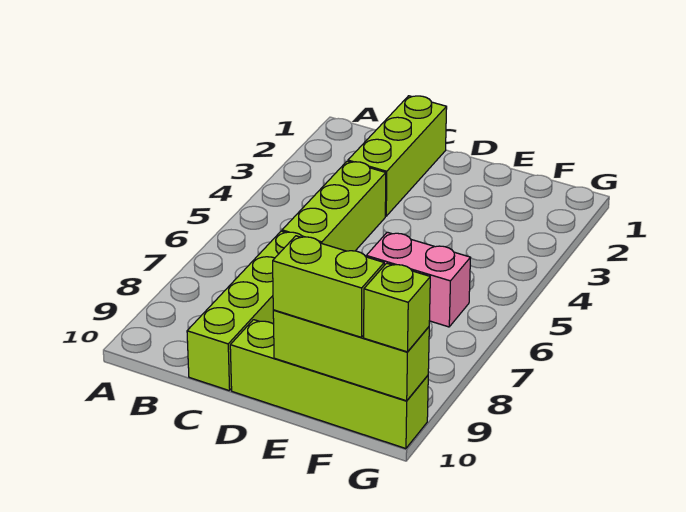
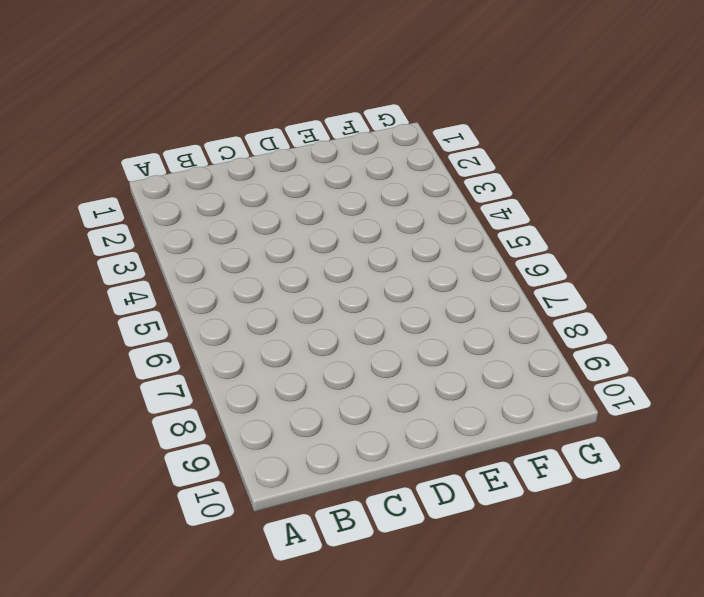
none -> lime brick C1:C3 level 1
none -> lime brick C4:C6 level 1

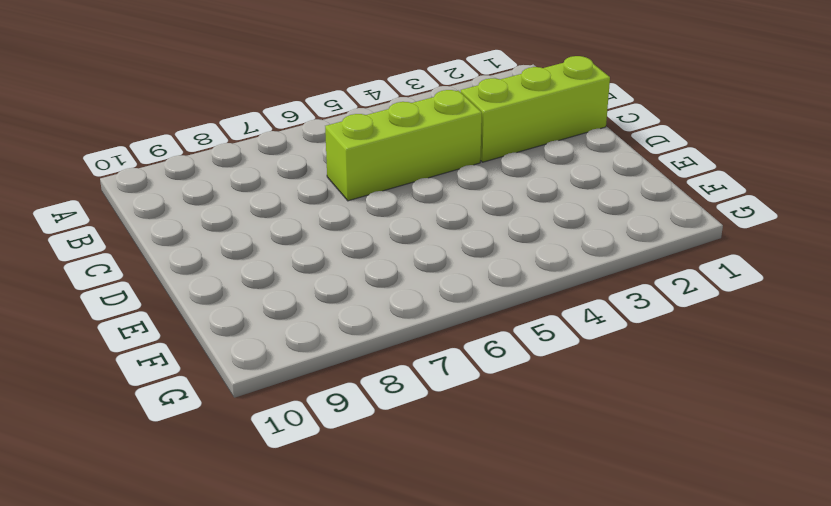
none -> lime brick C7:C10 level 1
none -> lime brick D10:G10 level 1

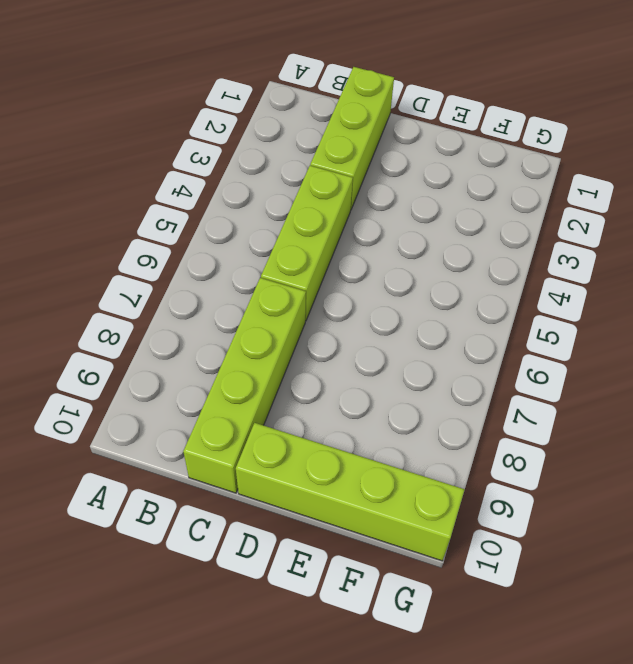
none -> pink brick E6:F6 level 1
none -> lime brick E10:G10 level 2

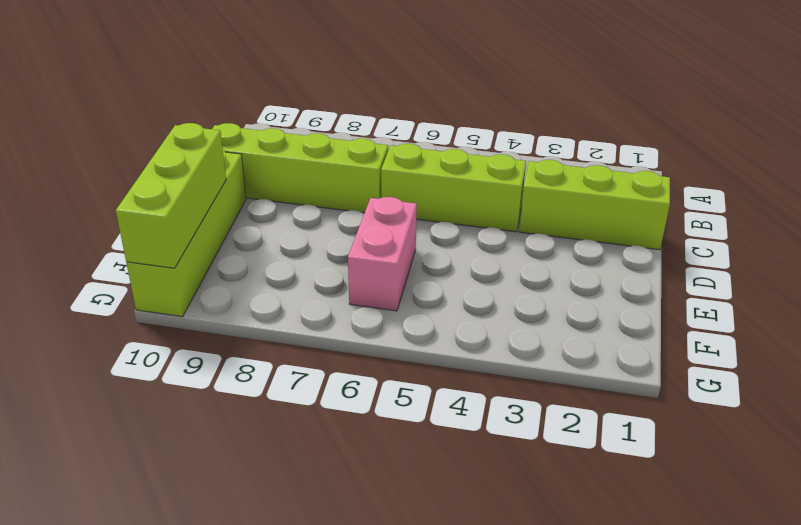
none -> lime brick E10:F10 level 3
none -> lime brick G10 level 3

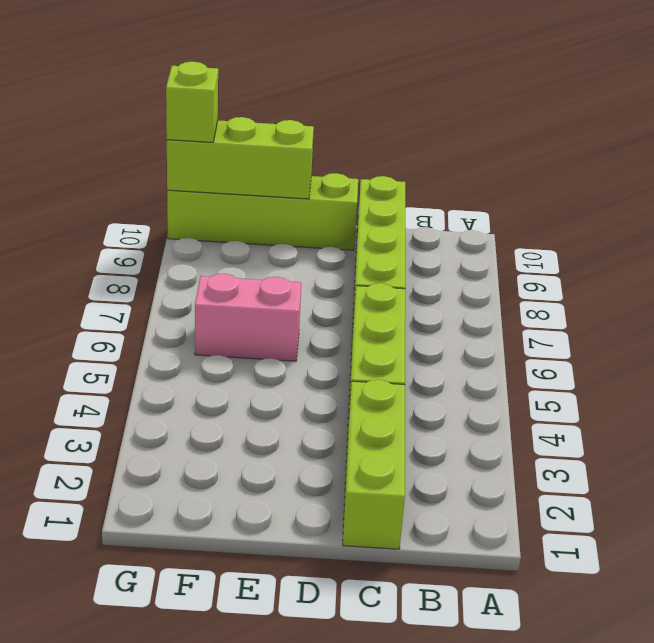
none -> lime brick E10:F10 level 3

